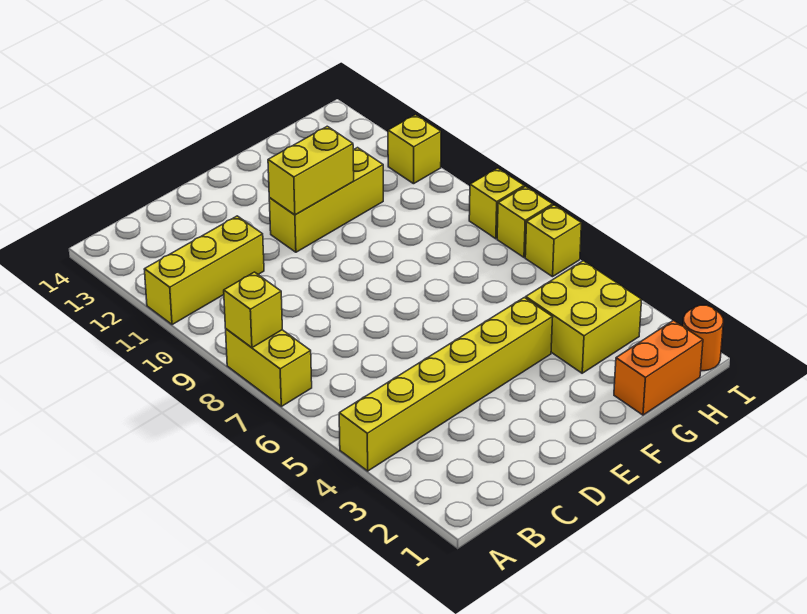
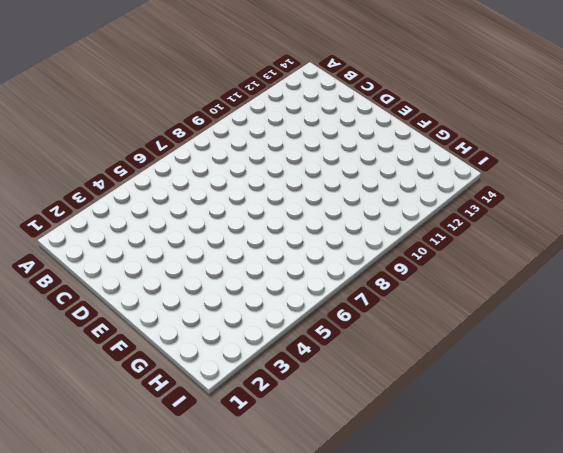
none -> yellow brick A4:F4 level 1
none -> yellow brick A7:A8 level 1
none -> yellow brick A11:C11 level 1

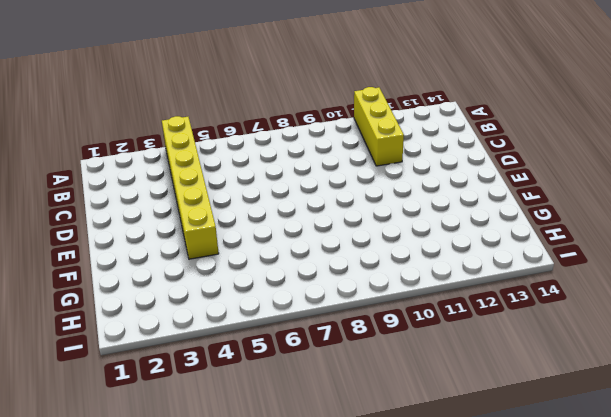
none -> yellow brick A7:A8 level 1
none -> yellow brick E11:G11 level 1
none -> orange brick G1:H1 level 1

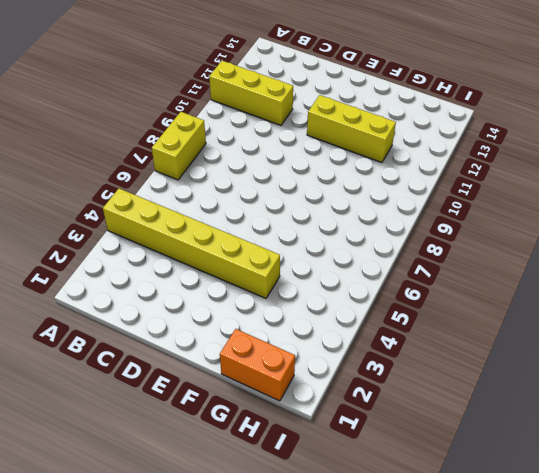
none -> yellow brick G3:H4 level 1
none -> orange round brick I1 level 1
none -> yellow brick I6 level 1

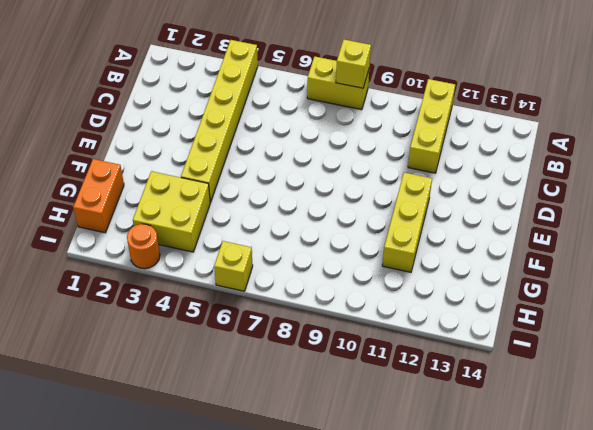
orange round brick I3 level 1 -> orange round brick I1 level 1
none -> yellow brick I7 level 1
none -> yellow brick I8 level 1
none -> yellow brick I11 level 1

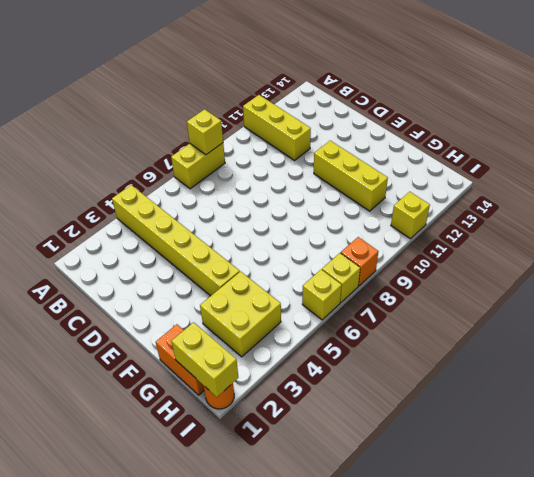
yellow brick H1:I1 level 2 -> yellow brick E11:F11 level 2
orange brick I8 level 1 -> yellow brick I8 level 1

